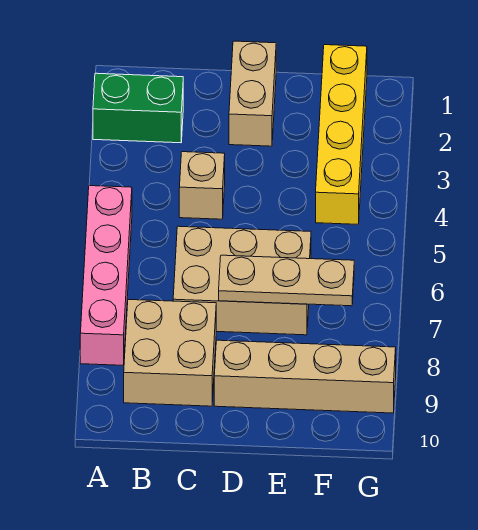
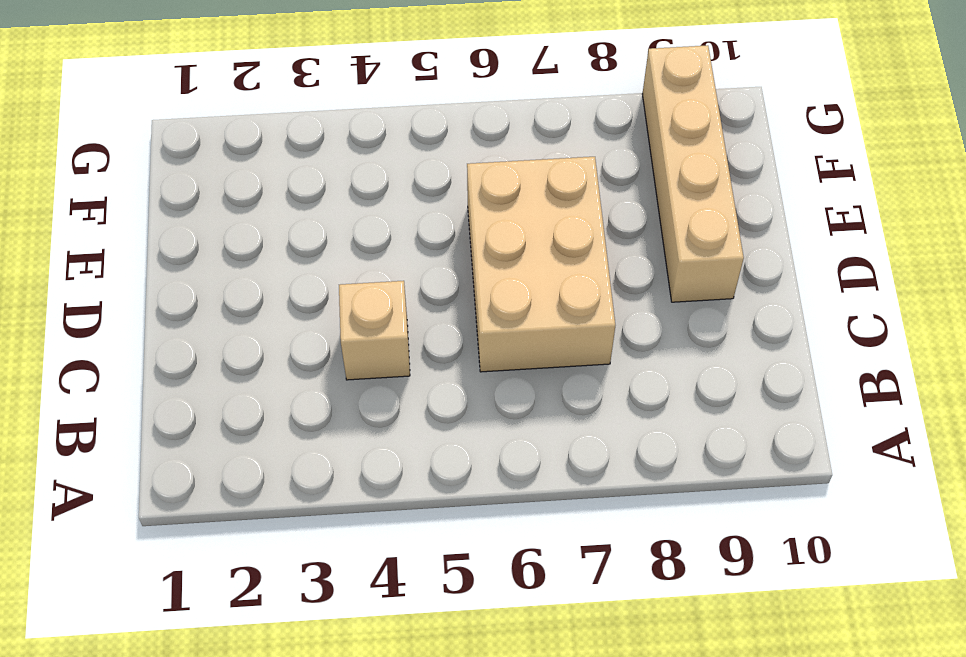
none -> green brick A2:B2 level 1
none -> pink brick A5:A8 level 1

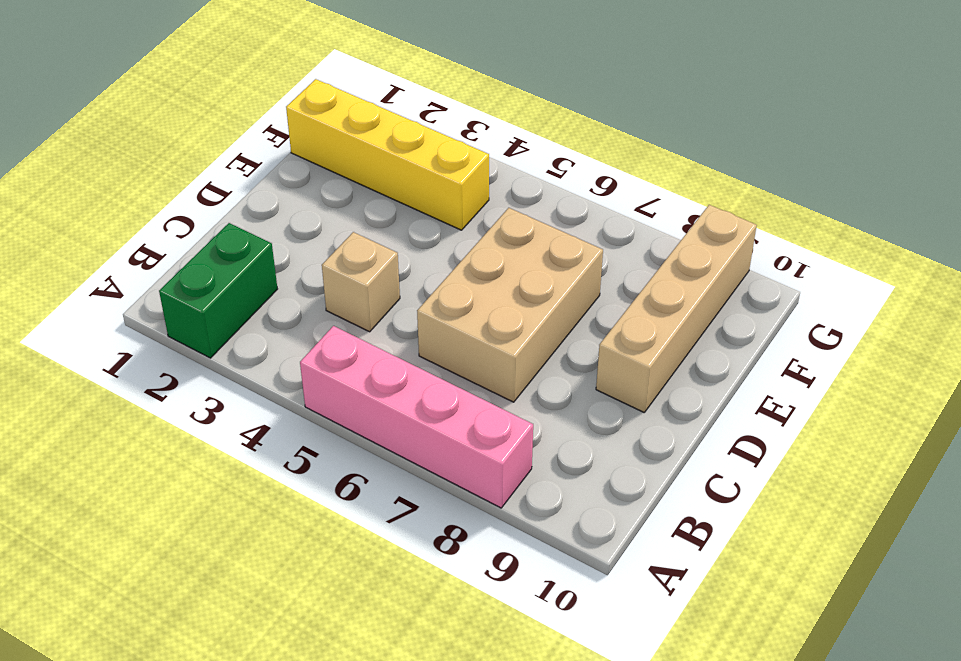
none -> tan brick B8:C9 level 1
none -> tan brick D1:D2 level 1

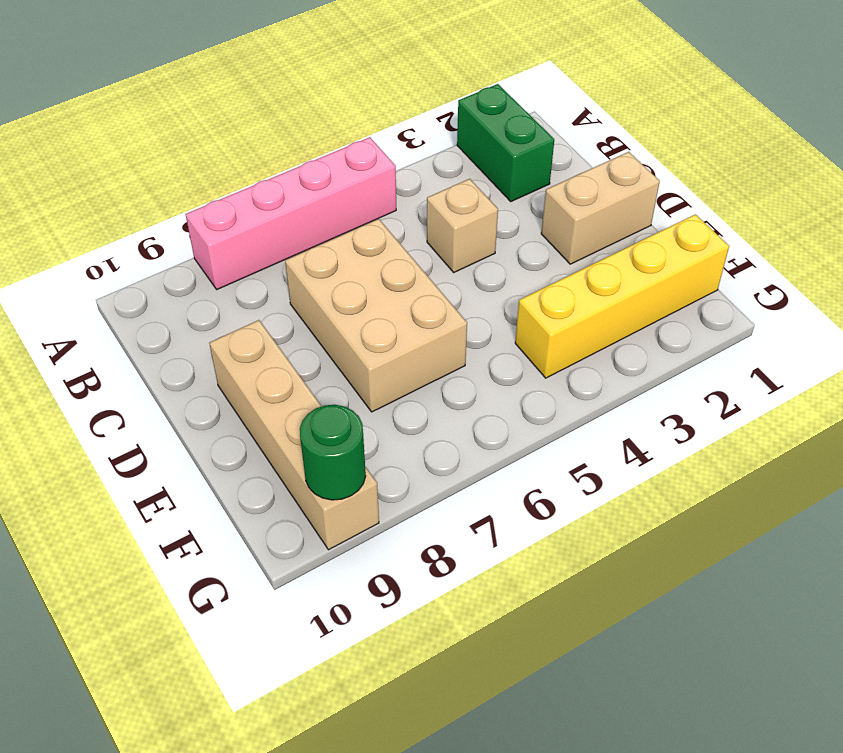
green round brick G9 level 2 -> none
none -> tan brick B8:C9 level 1
none -> tan plate D7:F7 level 2

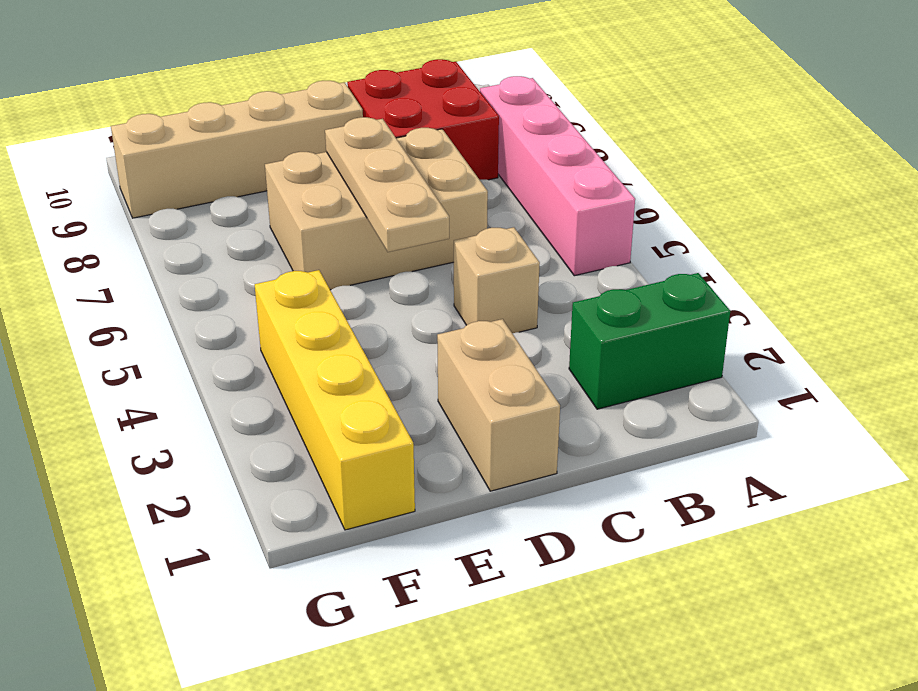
red brick B8:C9 level 1 -> tan brick B8:C9 level 1
tan plate D5:D7 level 2 -> tan plate D7:F7 level 2

